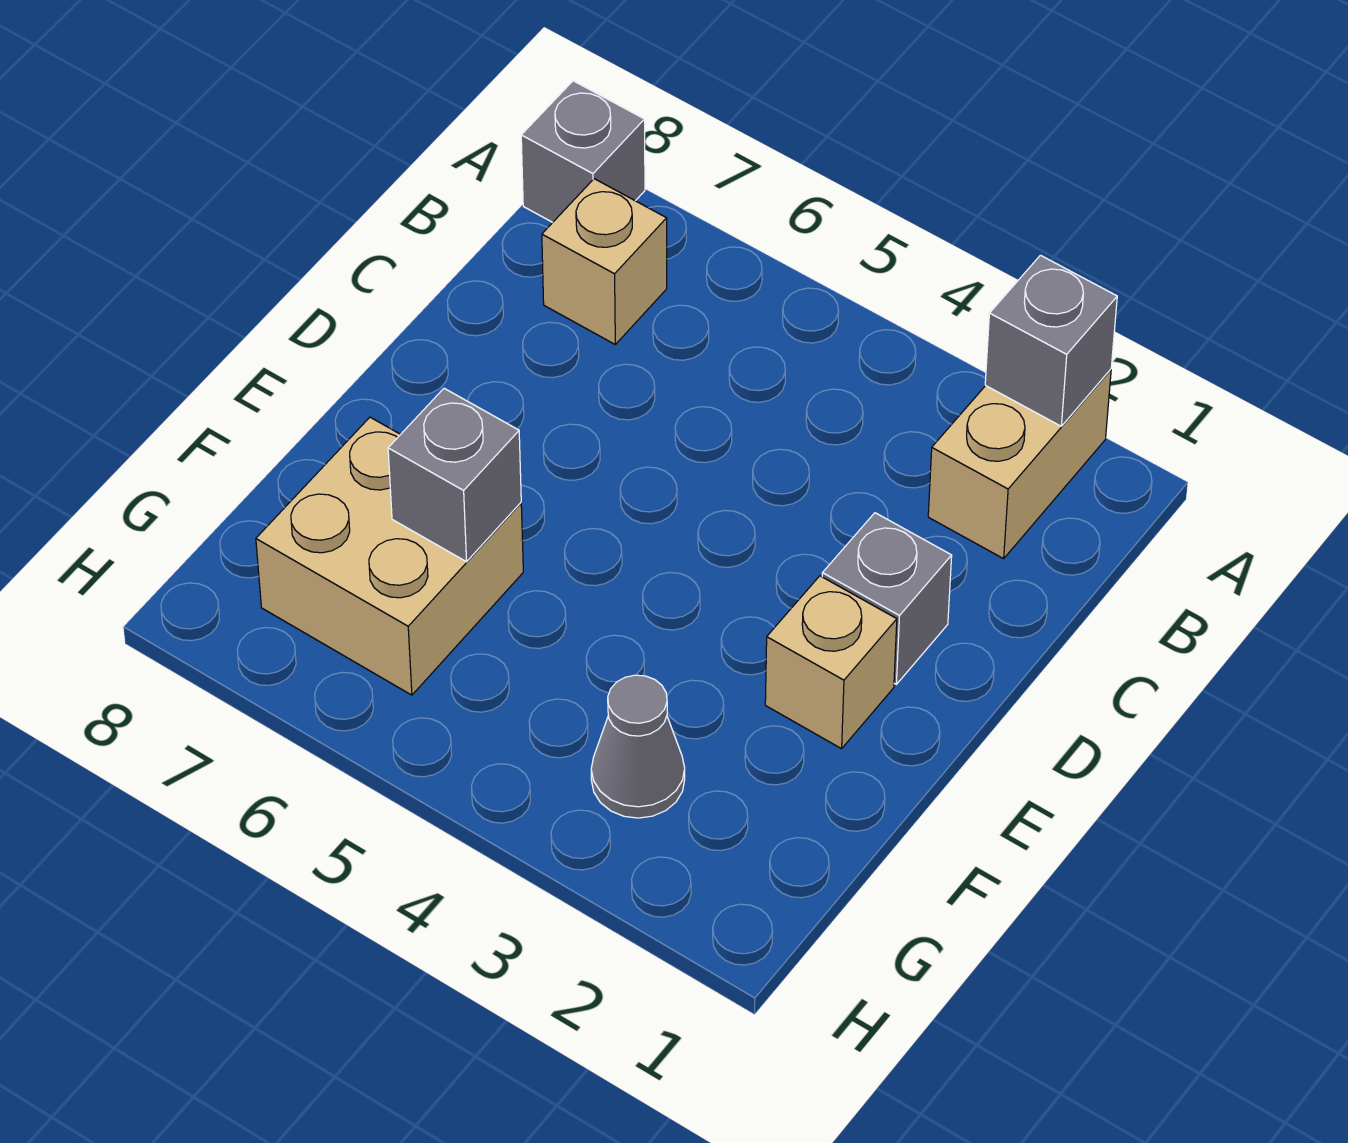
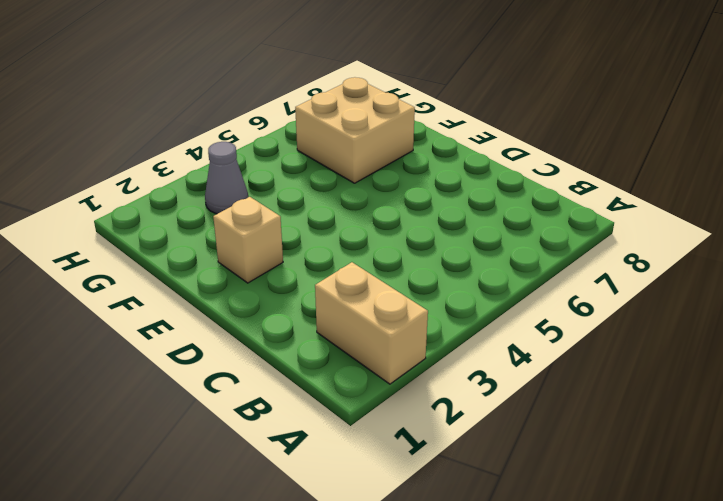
none -> grey brick A8 level 1
none -> tan brick B7 level 1

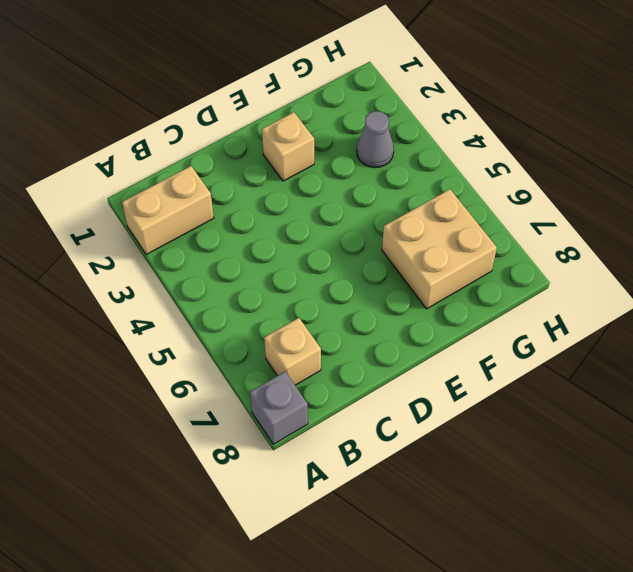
none -> grey brick D2 level 1
none -> grey brick A2 level 2

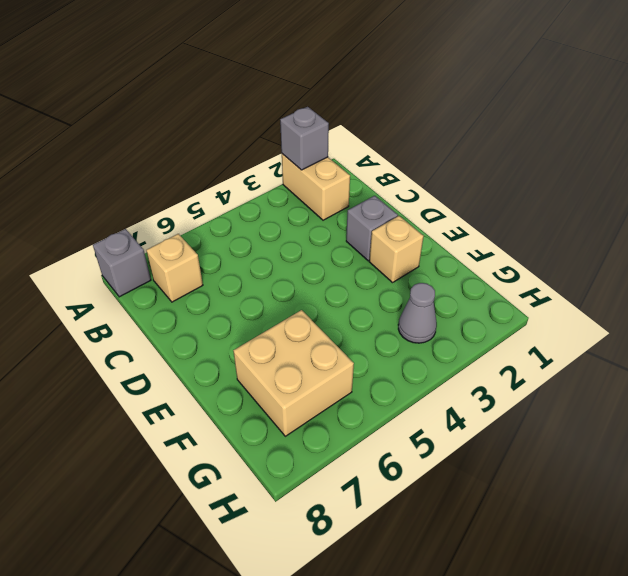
none -> grey brick F6 level 2

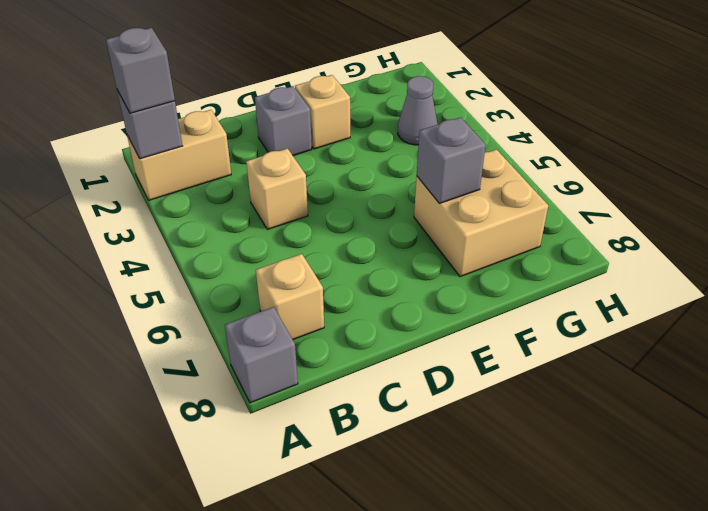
grey brick A2 level 3 -> none
tan brick C4 level 1 -> none

